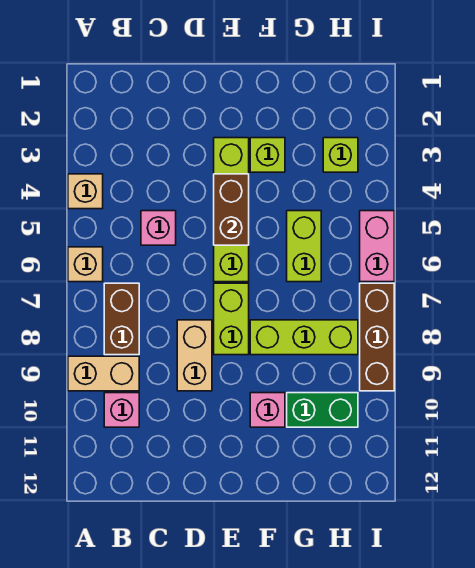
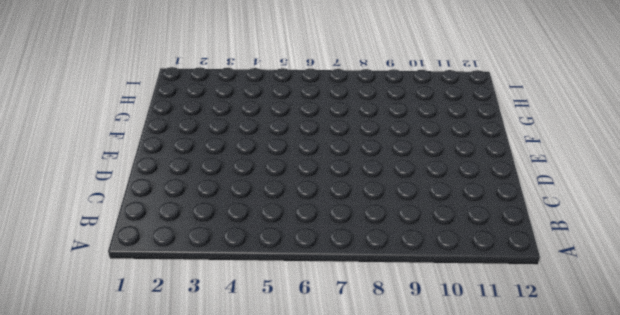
none -> tan brick A4 level 1
none -> tan brick A6 level 1
none -> tan brick A9:B9 level 1

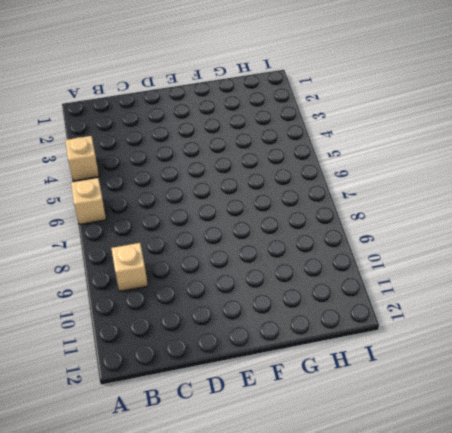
tan brick B9 level 1 -> tan brick A9:B9 level 1
none -> brown brick B7:B8 level 1
none -> pink brick B10 level 1
none -> pink brick C5 level 1

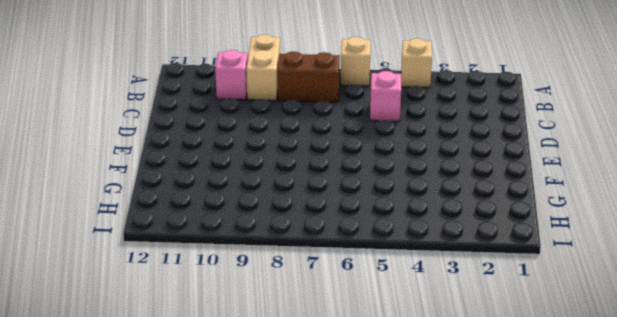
none -> tan brick D8:D9 level 1
none -> lime brick E3:E6 level 1
none -> lime brick E7:E8 level 1

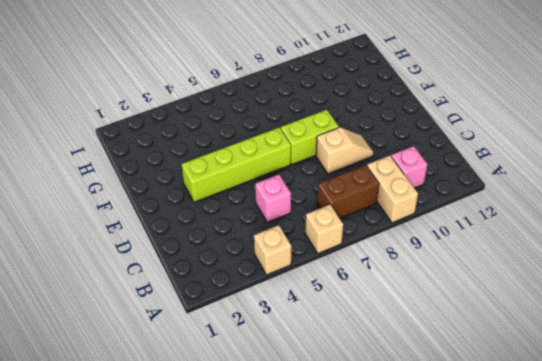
tan slope D8:D9 level 1 top 8 -> tan brick D8:D9 level 1
none -> lime brick F3 level 1
none -> lime brick F8:H8 level 1
none -> pink brick F10 level 1

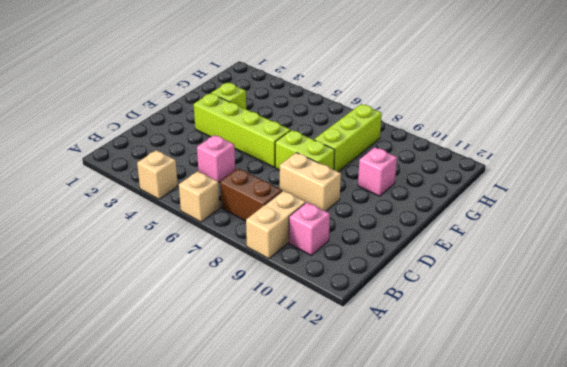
none -> lime brick G5:G6 level 1
none -> green brick G10:H10 level 1
none -> lime brick H3 level 1

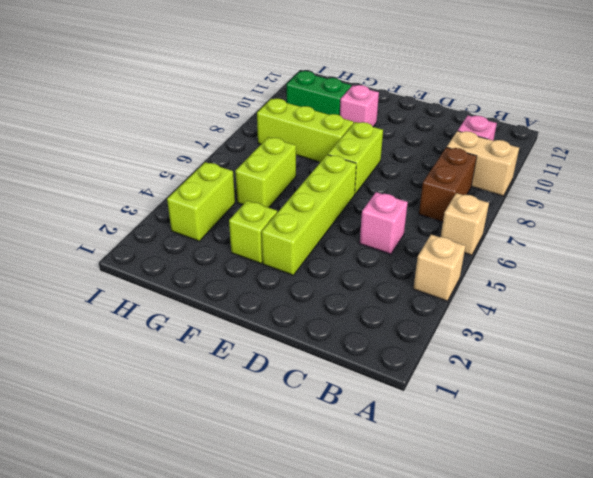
lime brick H3:H4 level 1 -> lime brick H3 level 1
none -> tan brick D8:D9 level 1
none -> pink brick I5:I6 level 1
none -> brown brick I7:I9 level 1

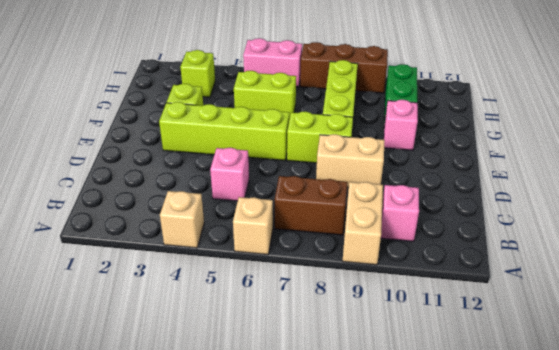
none -> brown brick E4:E5 level 2

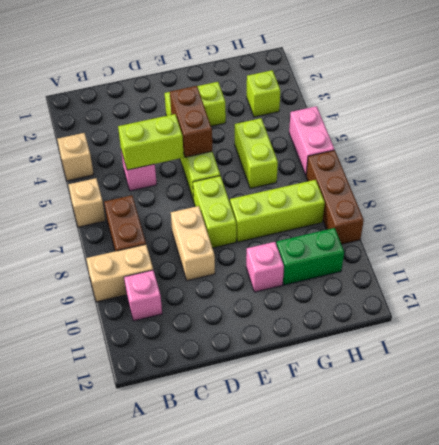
lime brick C5:D5 level 2 -> none

